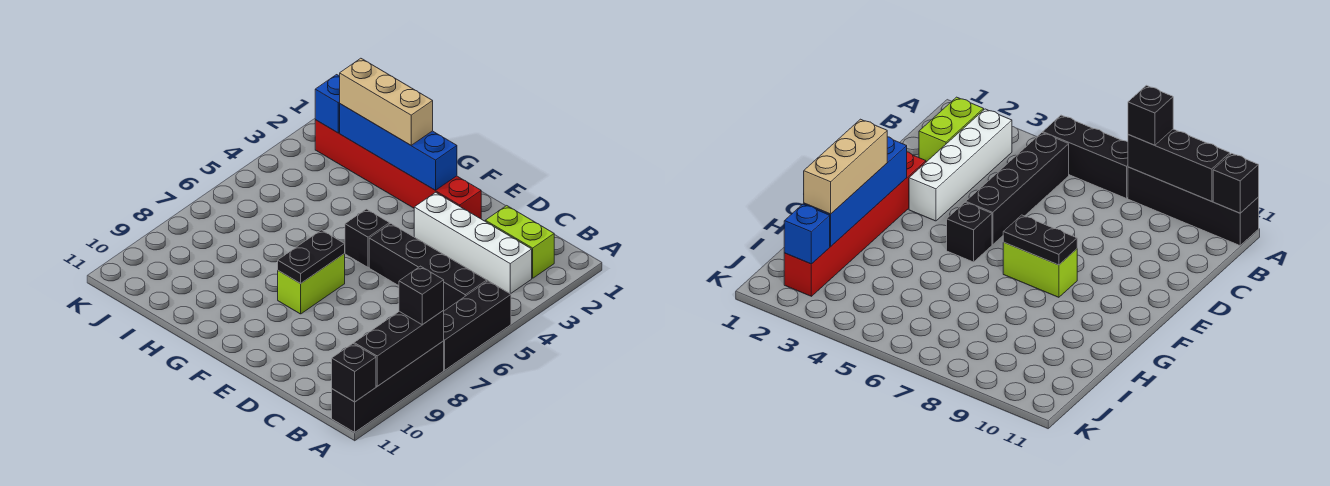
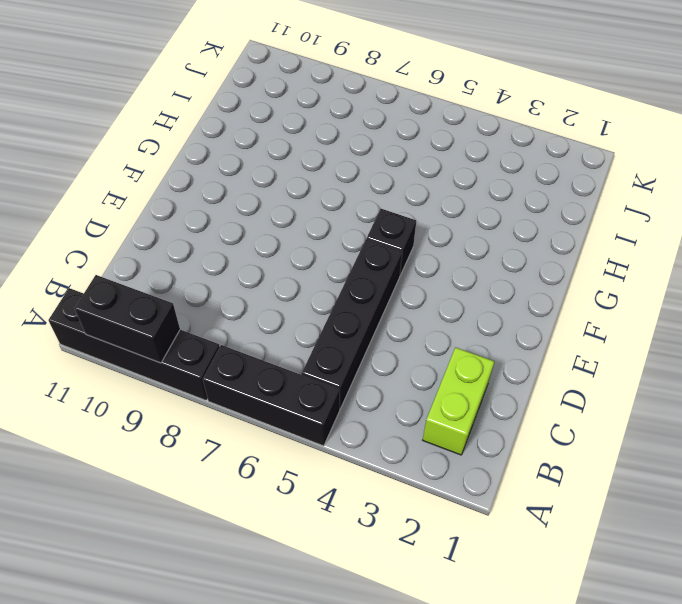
black brick A9:A10 level 2 -> black brick A8:A10 level 2
none -> white brick B3:E3 level 1
none -> red brick E2:J2 level 1
none -> lime brick F7:F8 level 1

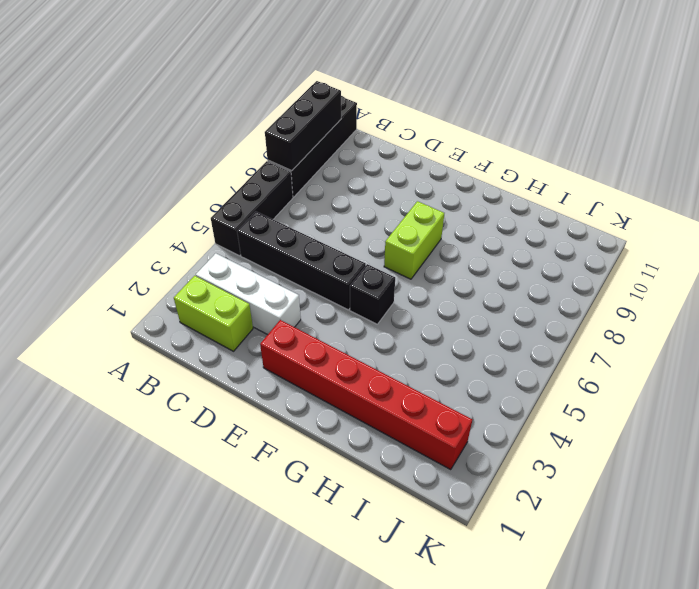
white brick B3:D3 level 1 -> white brick B3:E3 level 1
none -> black brick A11 level 2
none -> blue brick F2:I2 level 2
none -> black plate F7:F8 level 2

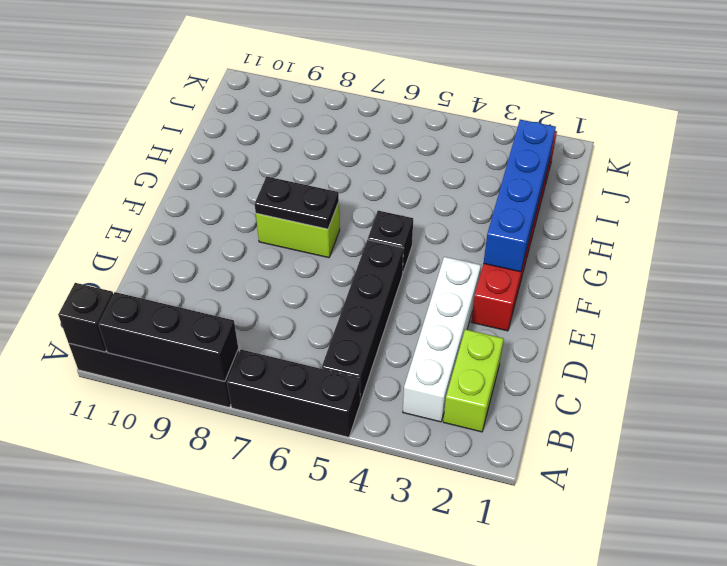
none -> blue brick J2 level 2
none -> black brick A8 level 3
none -> tan brick G2:I2 level 3

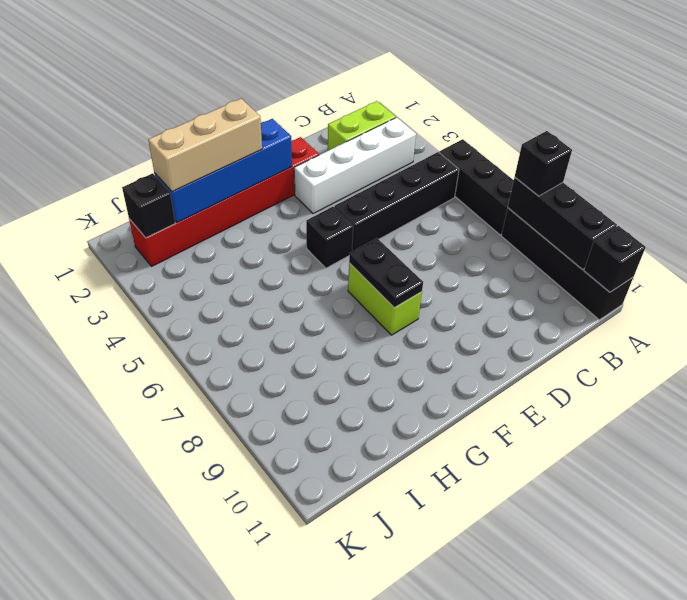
black brick J2 level 2 -> blue brick J2 level 2

